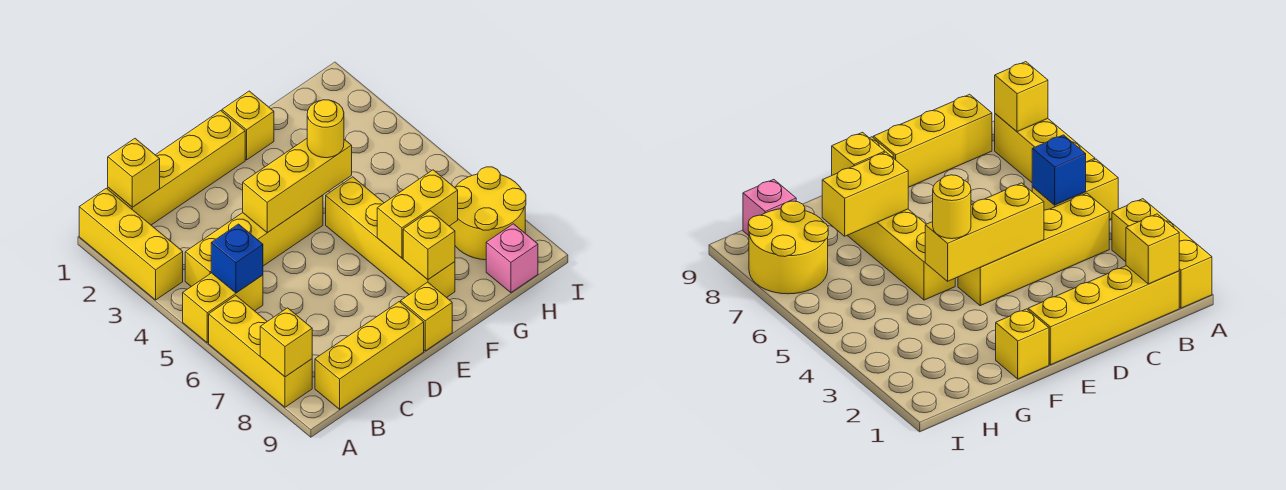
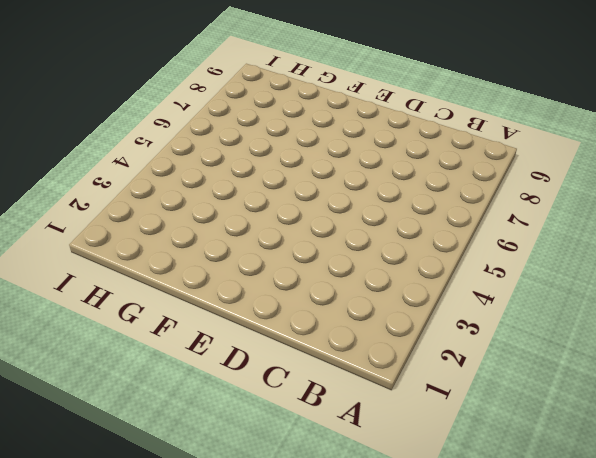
none -> yellow brick A1:A3 level 1
none -> yellow brick A5:B5 level 1
none -> yellow brick A6:A8 level 1

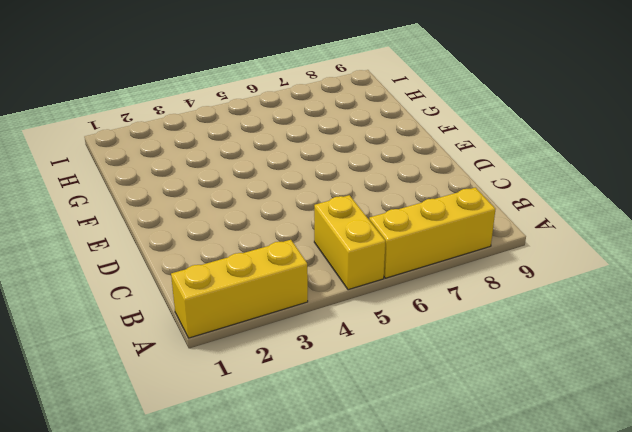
none -> yellow brick B1:E1 level 1
none -> yellow brick B4:E4 level 1
none -> yellow brick B9:D9 level 1

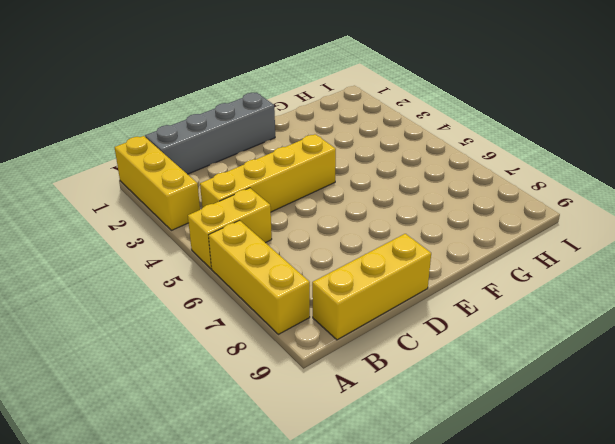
grey brick B1:E1 level 1 -> yellow brick B1:E1 level 1
none -> yellow brick E9 level 1
none -> yellow brick F1 level 1
none -> yellow brick F5:F8 level 1

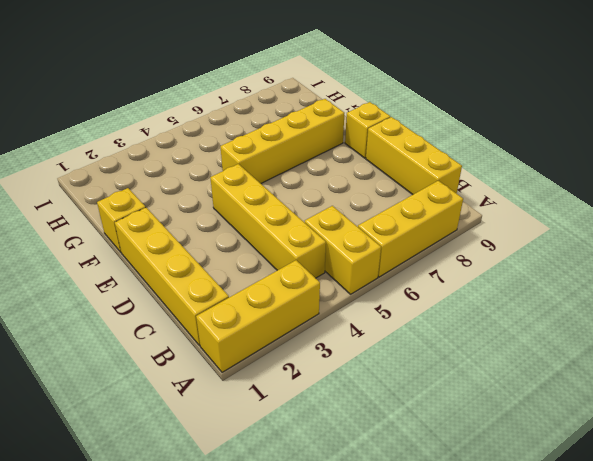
none -> yellow round brick H7:I8 level 1
none -> pink brick H9 level 1
none -> yellow brick A8 level 2

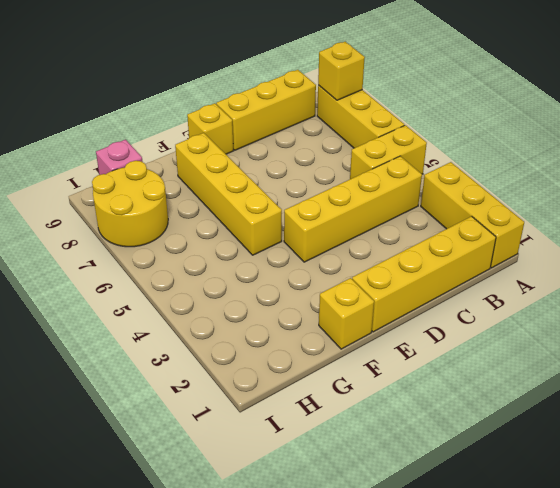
none -> yellow brick B1 level 2
none -> blue brick B5 level 2
none -> yellow brick D4:F4 level 2

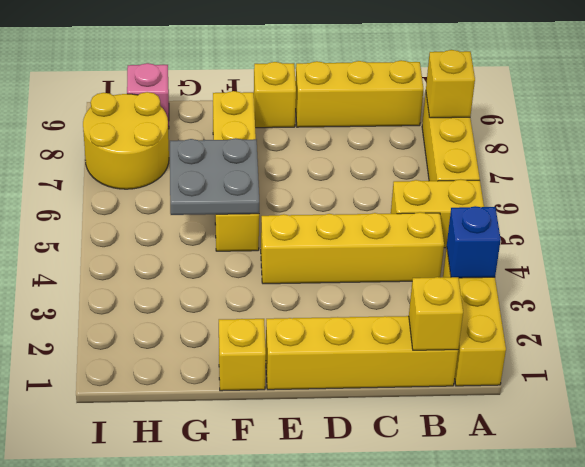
blue brick A3 level 2 -> blue brick B5 level 2
grey plate F5:G6 level 2 -> none
none -> yellow brick D4:F4 level 2
none -> yellow brick F7:G7 level 2
none -> yellow brick F8 level 2

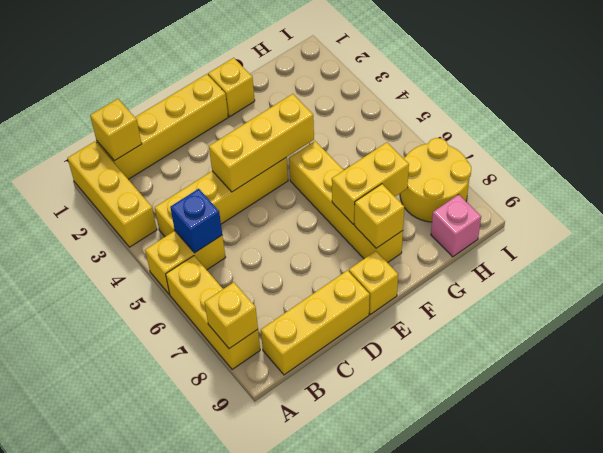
none -> yellow round brick F4 level 3

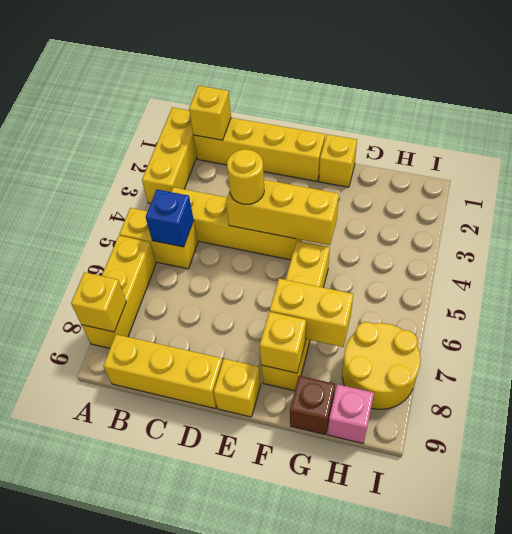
yellow round brick D4 level 3 -> yellow round brick F4 level 3
brown brick G9 level 1 -> none

